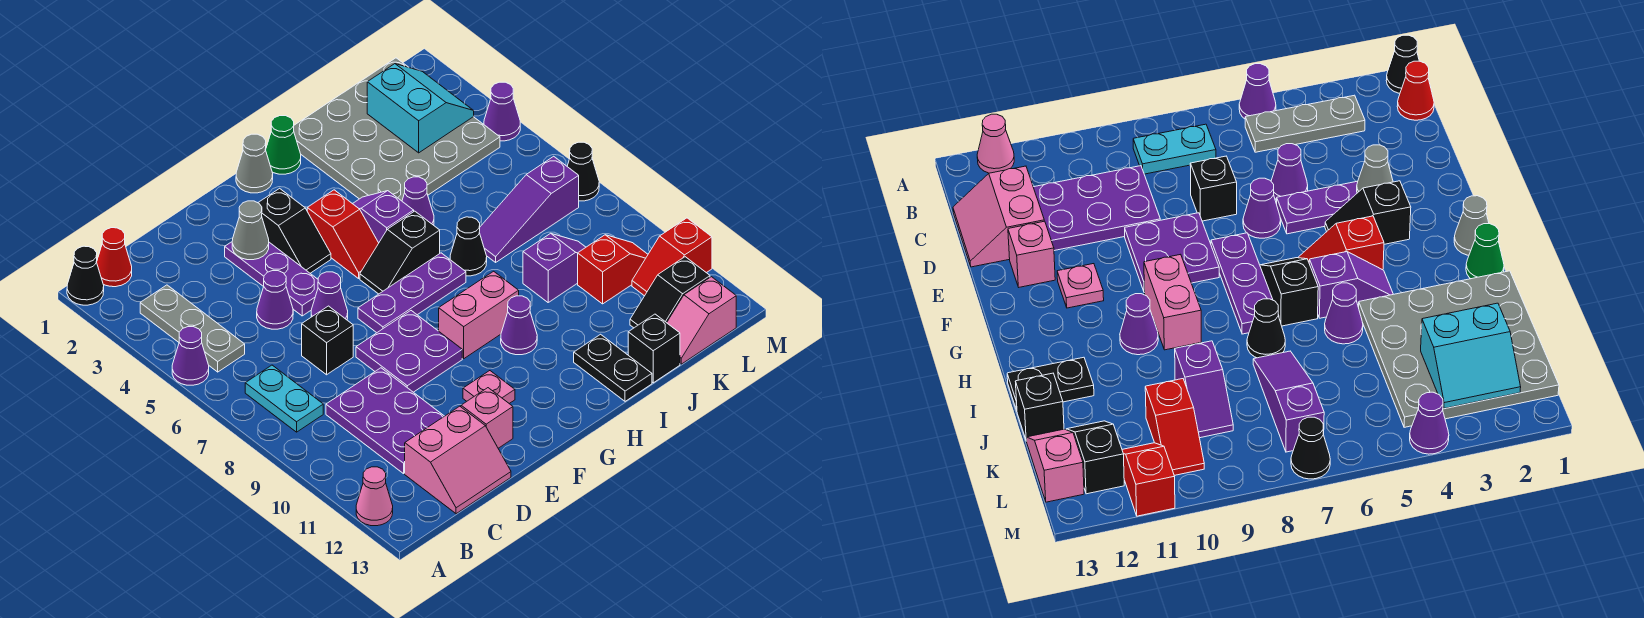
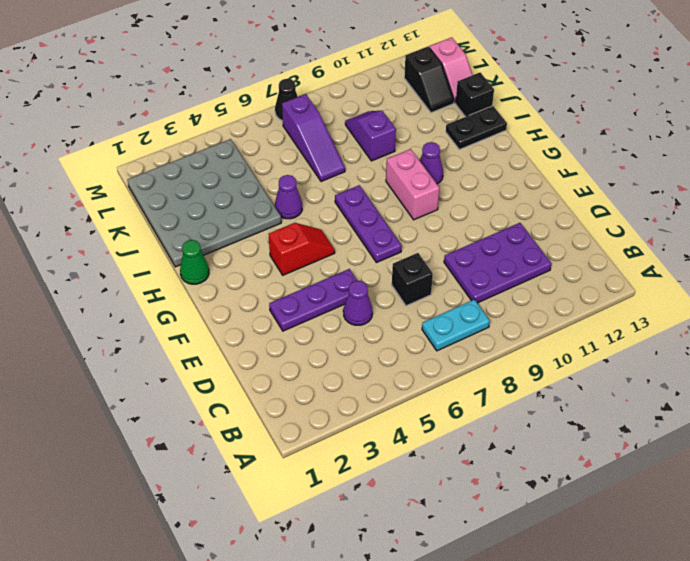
none -> black cone A1 level 1
none -> purple cone A5 level 1
none -> pink cone A12 level 1
none -> red cone B1 level 1

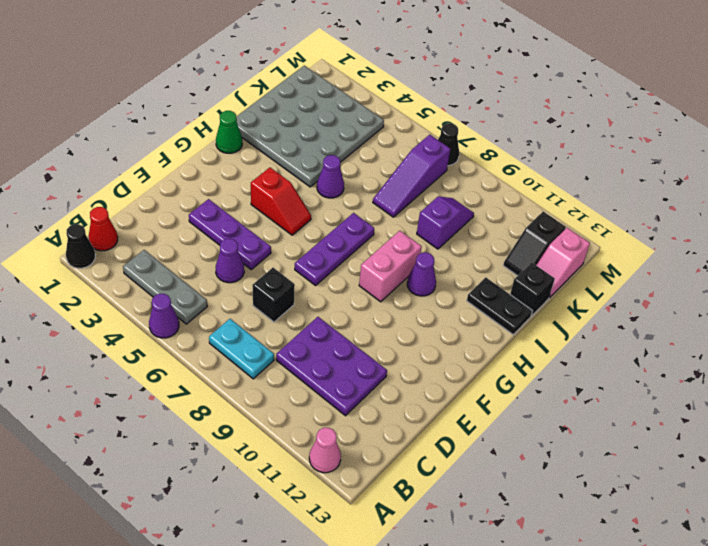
none -> pink slope C12:D13 level 1 top 12
none -> purple cone E6 level 1
none -> purple plate E8:F9 level 1
none -> pink brick E12 level 1

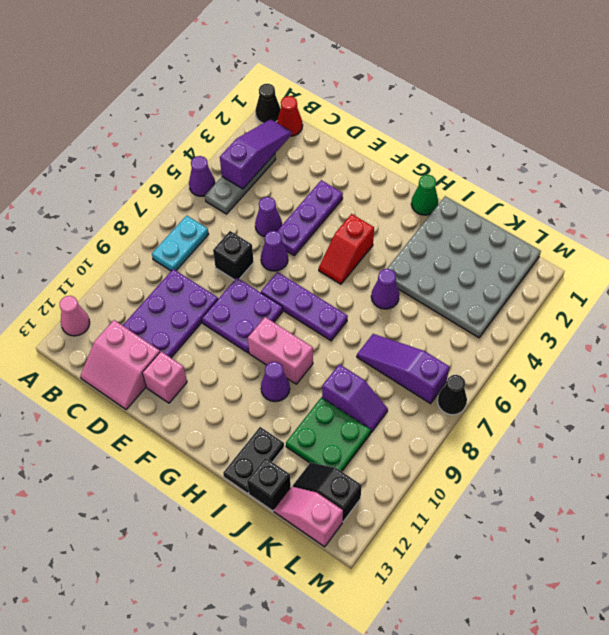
purple slope B2:B4 level 2 top 4 -> none
green plate J10:K11 level 1 -> red slope K10:L10 level 1 top K
none -> black slope F3:F4 level 1 top 3
none -> pink plate F11 level 1
none -> grey cone G1 level 1
none -> black slope G6:H6 level 1 top H

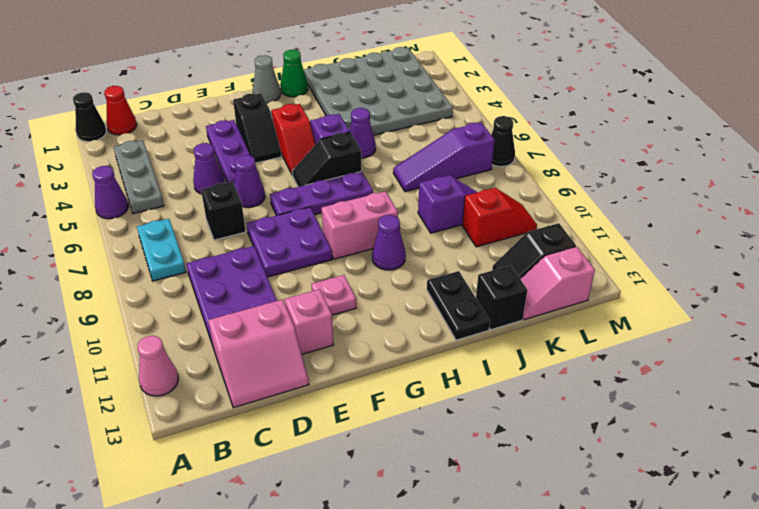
none -> black cone I7 level 1
none -> red slope L11:M11 level 1 top M
none -> purple cone M4 level 1
none -> grey cone E3 level 2

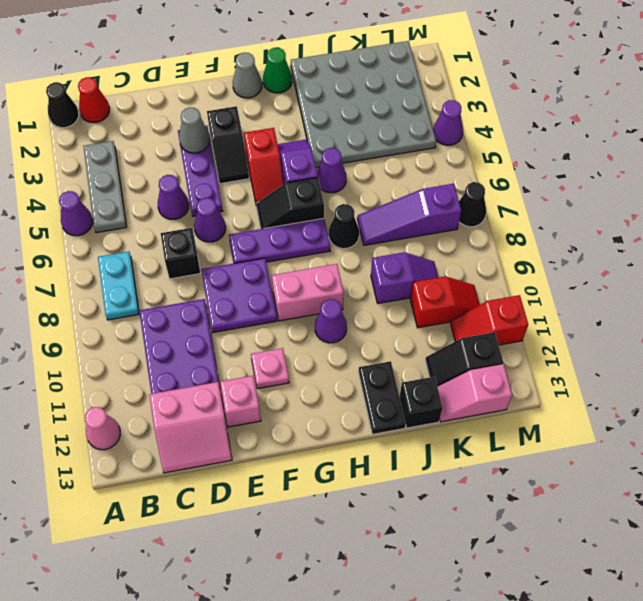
none -> cyan slope K2:L3 level 2 top K

